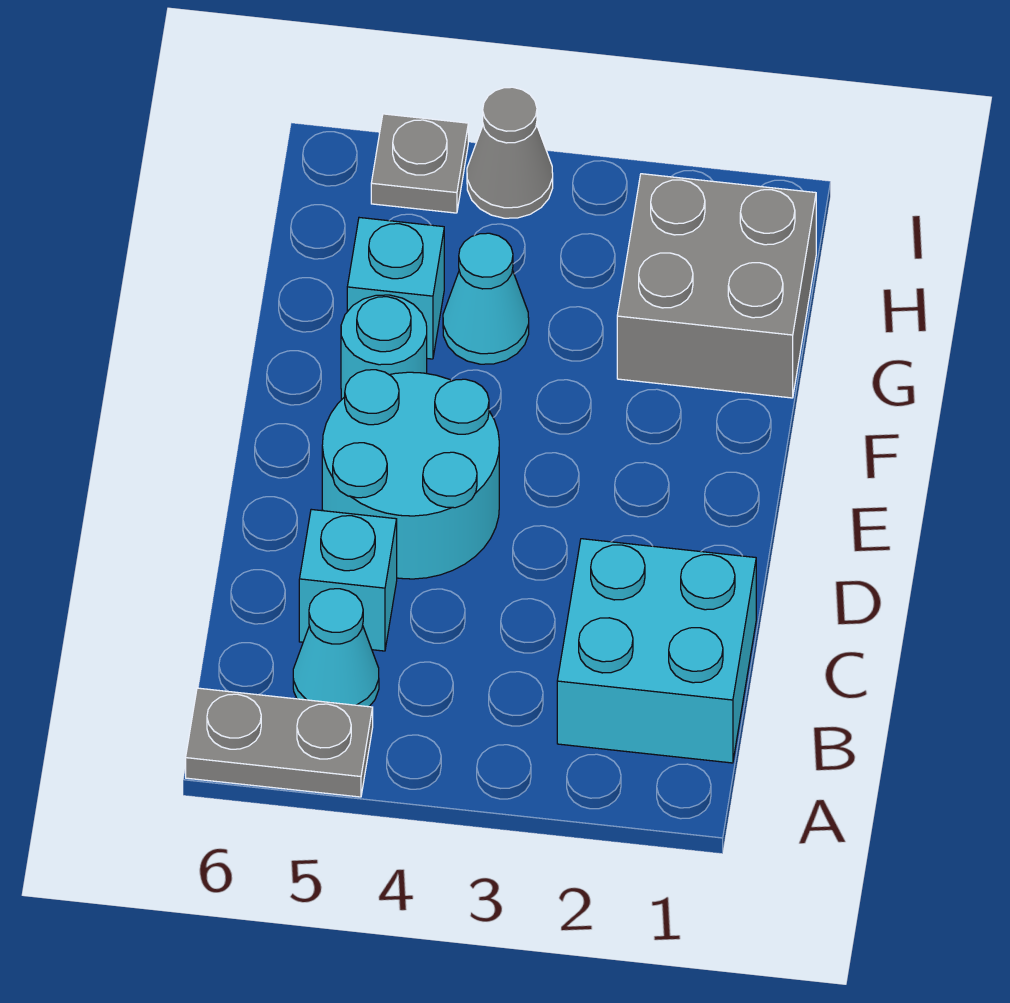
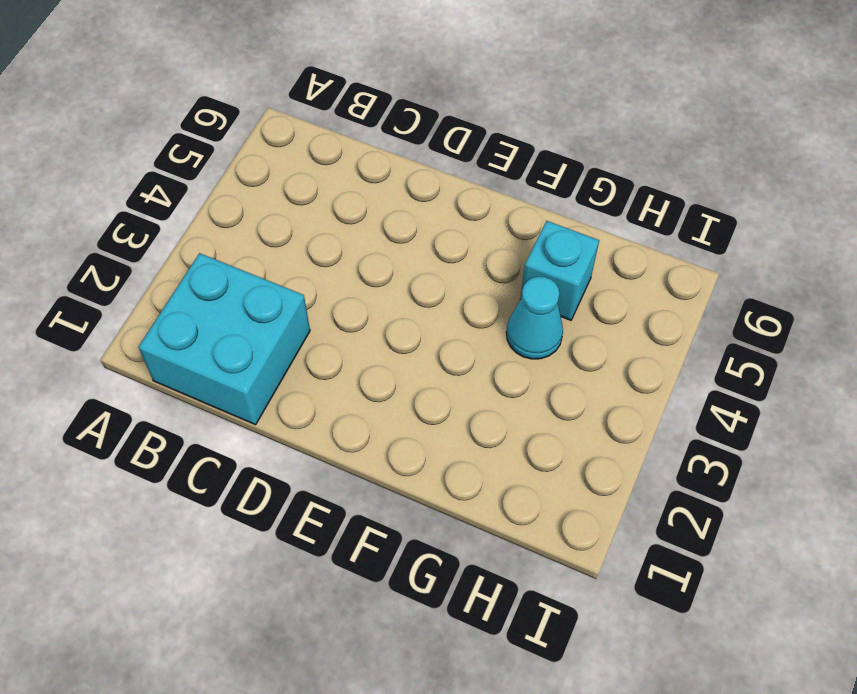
none -> grey plate A5:A6 level 1
none -> cyan cone B5 level 1

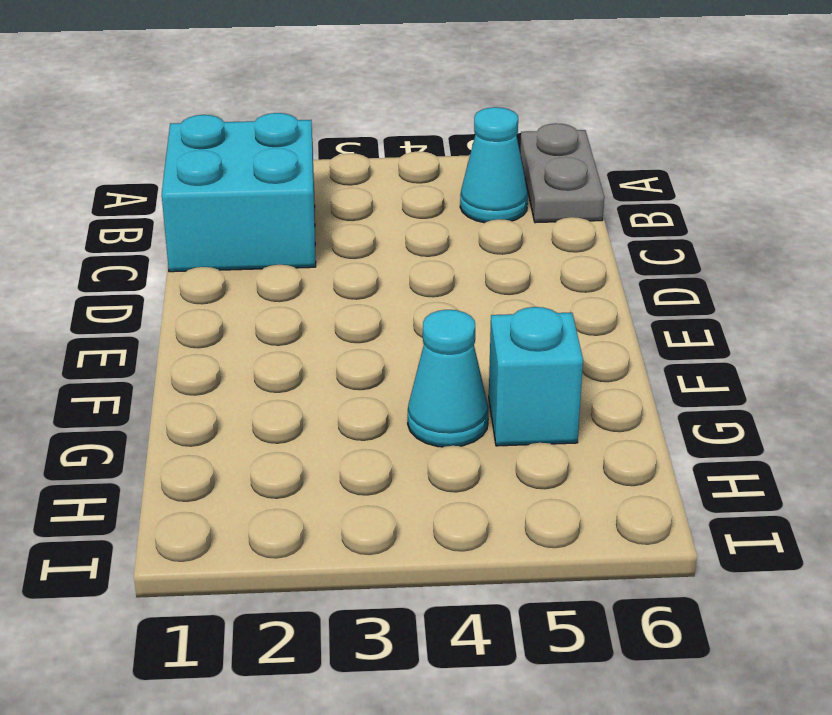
grey plate A6:B6 level 1 -> grey plate A5:A6 level 1
none -> cyan brick C5 level 1
none -> cyan round brick D4:E5 level 1

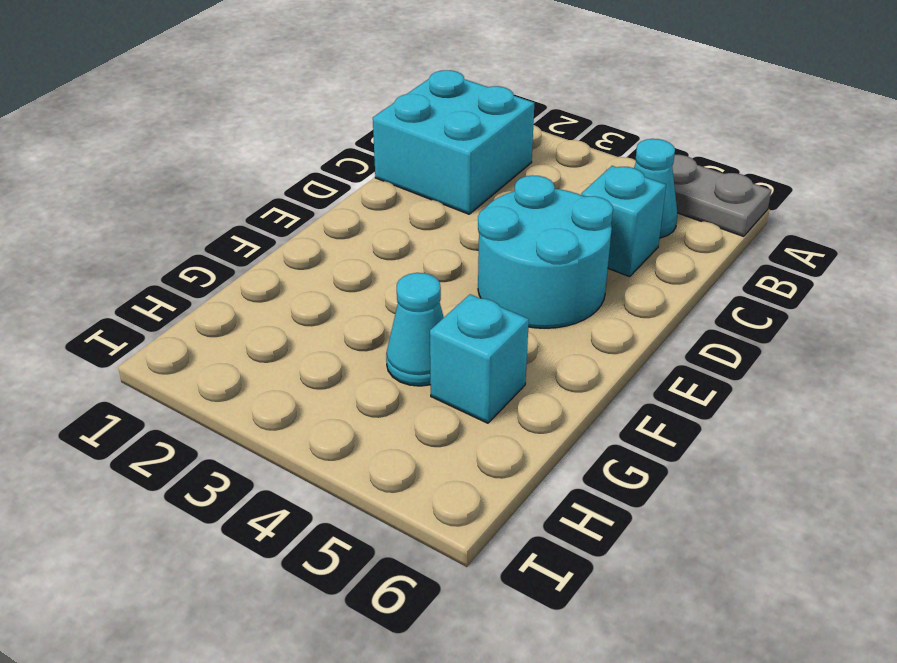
none -> cyan round brick F5 level 1
none -> grey brick G1:H2 level 1

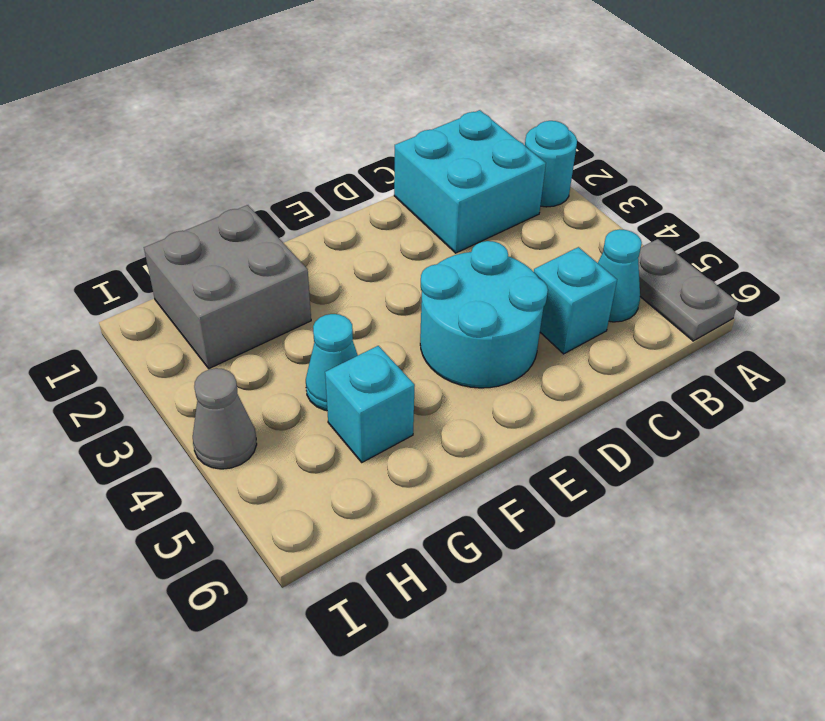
cyan round brick A2 level 1 -> cyan round brick F5 level 1
none -> grey plate I5 level 1

